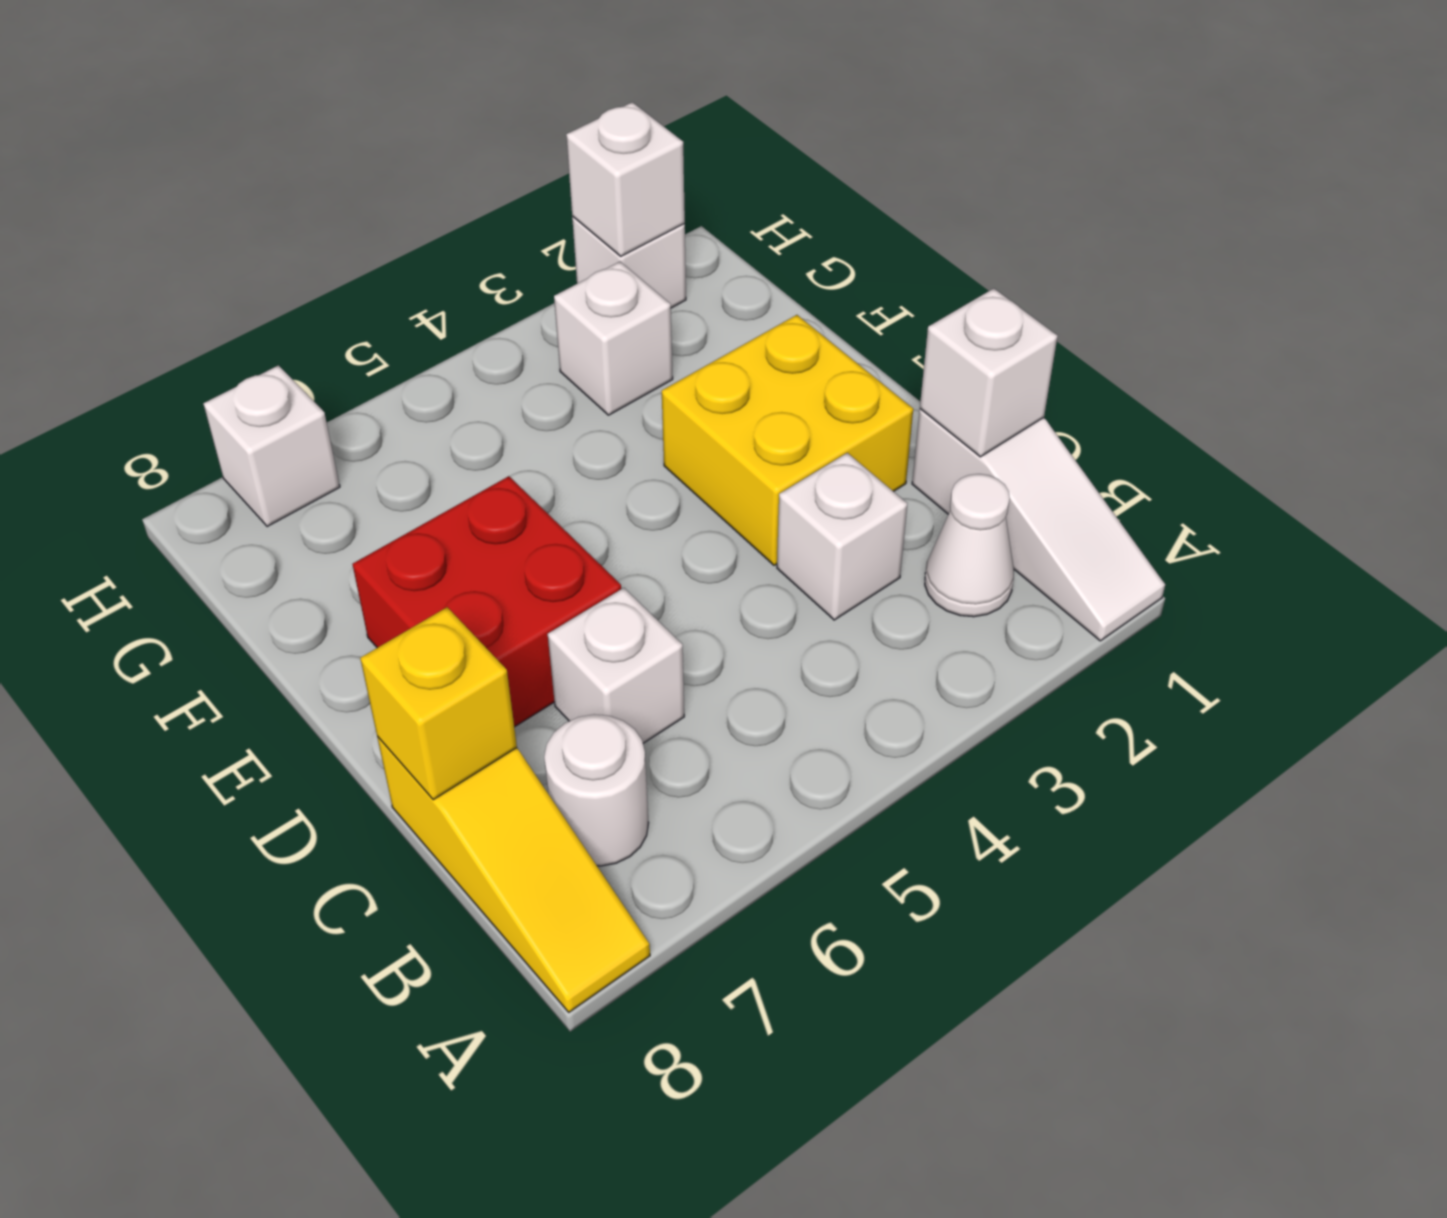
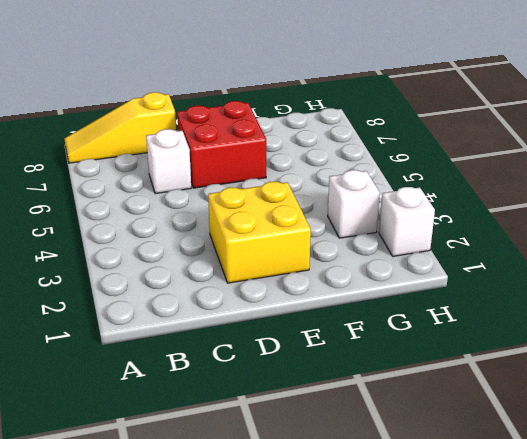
none -> white slope A1:C1 level 1 top C
none -> white cone B2 level 1
none -> white round brick B7 level 1

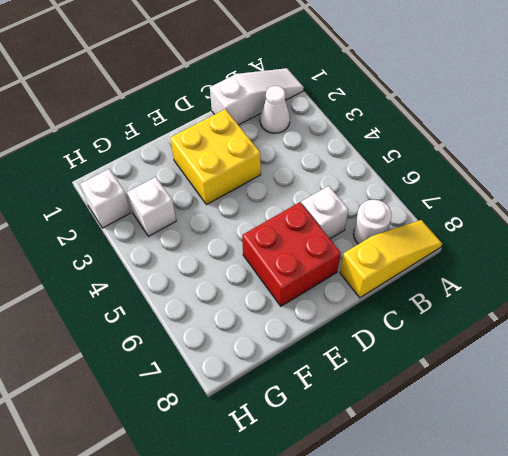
none -> white brick C3 level 1
none -> white brick H7 level 1
none -> white brick C1 level 2

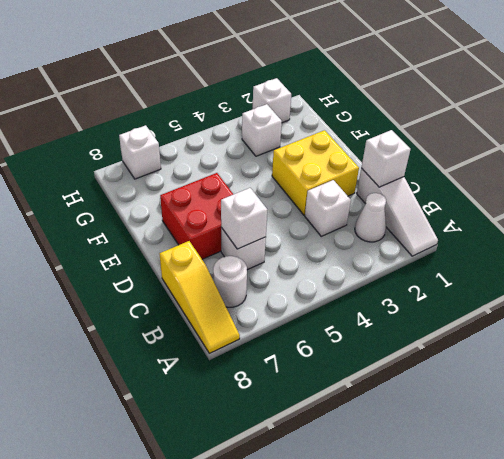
white brick C6 level 2 -> white brick H2 level 2
none -> yellow brick C8 level 2

